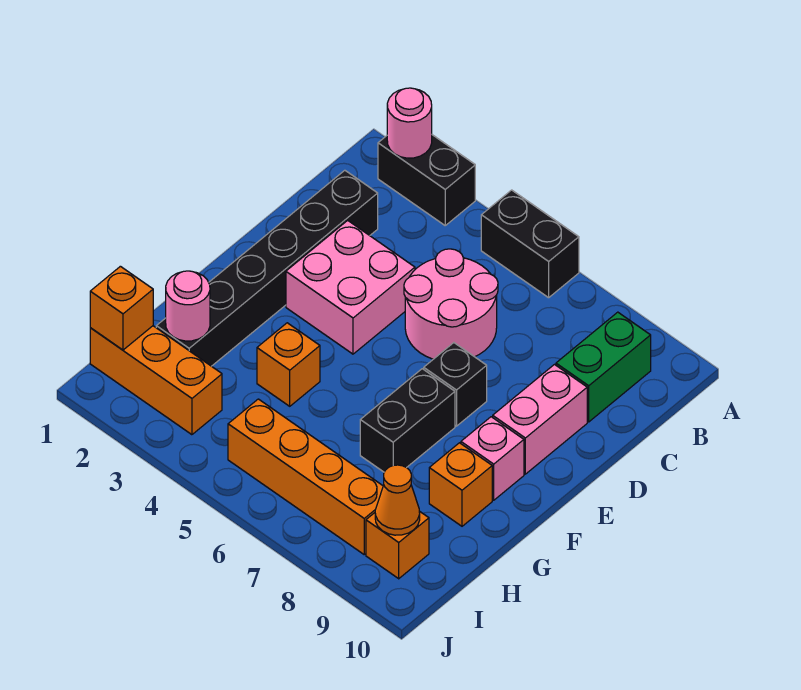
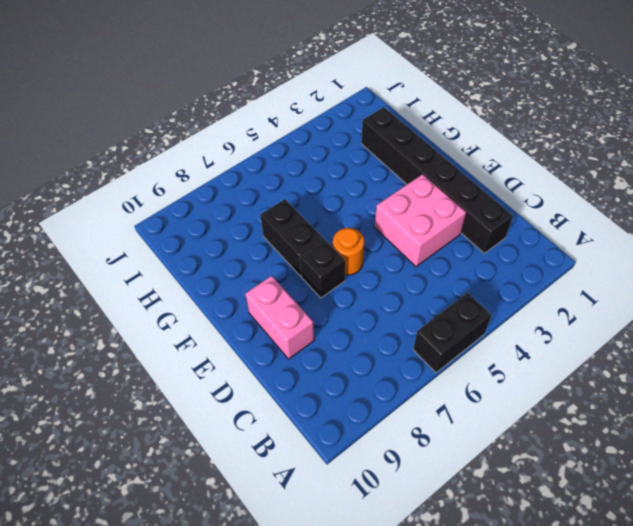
orange round brick E6 level 1 -> none
none -> black brick A2:A3 level 1
none -> green brick B9:C9 level 1
none -> pink round brick C5:D6 level 1

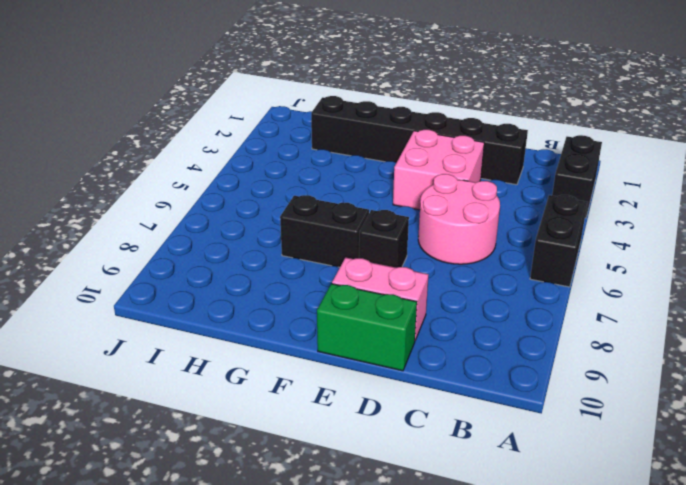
green brick D10:E10 level 1 -> green brick B9:C9 level 1
none -> pink brick F9 level 1
none -> orange brick G4 level 1
none -> orange brick G9 level 1

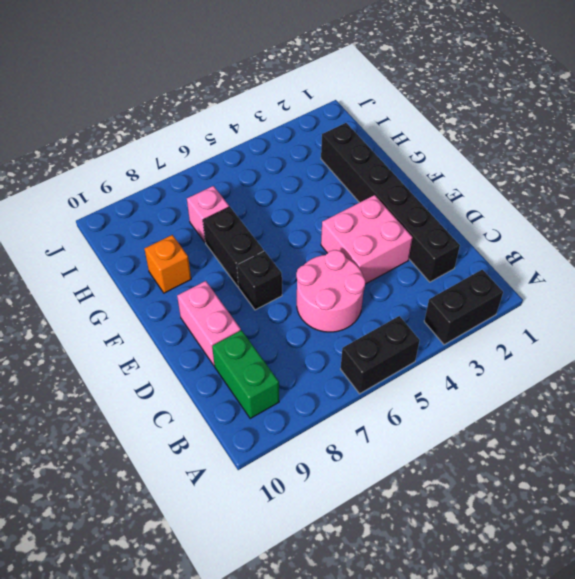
pink brick H7 level 1 -> pink brick F9 level 1
none -> orange brick G4 level 1
none -> orange brick I1:I3 level 1
none -> orange brick I5:I8 level 1

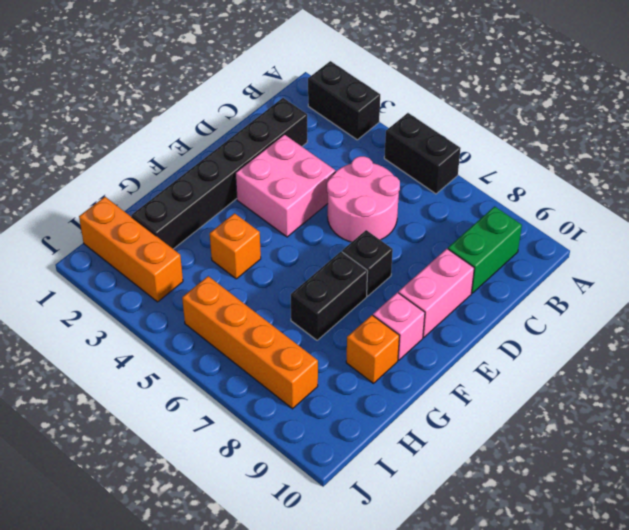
none -> orange brick I9 level 1
none -> pink round brick A2 level 2
none -> pink round brick H2 level 2

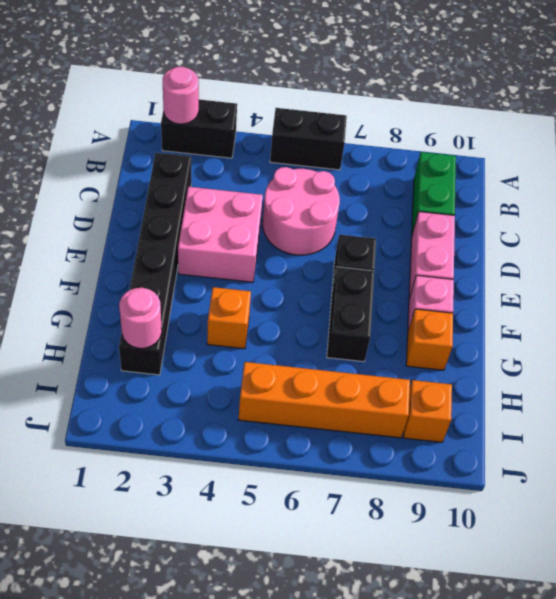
none -> orange brick I1:I3 level 1
none -> orange brick I1 level 2
none -> orange cone I9 level 2

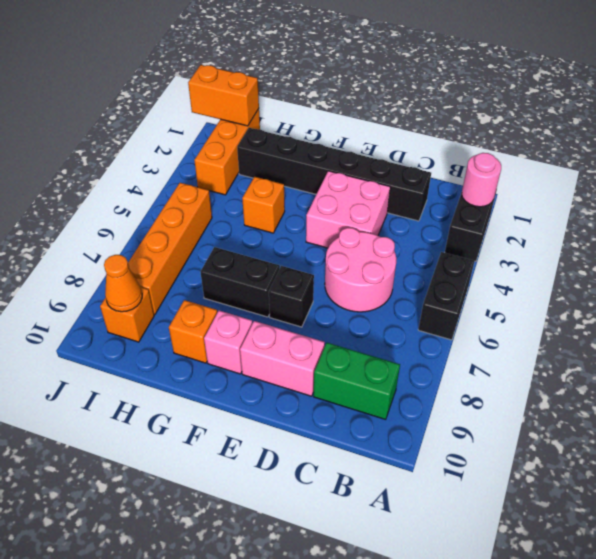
orange brick I1:J1 level 2 -> orange brick I1 level 2
none -> pink round brick H2 level 2

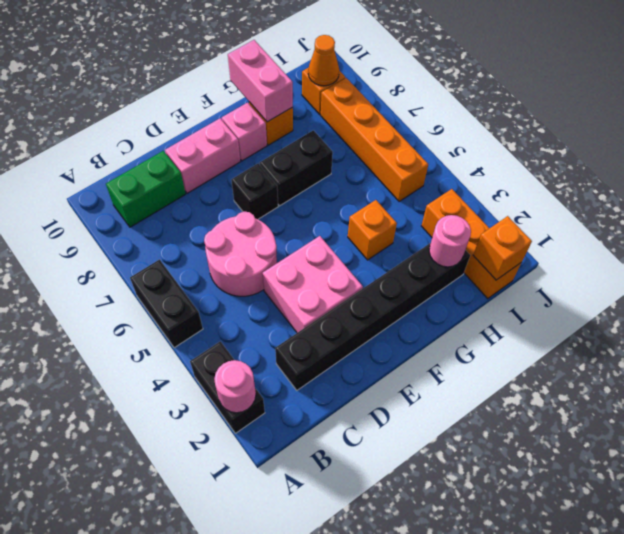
pink brick G9:G10 level 2 -> none

